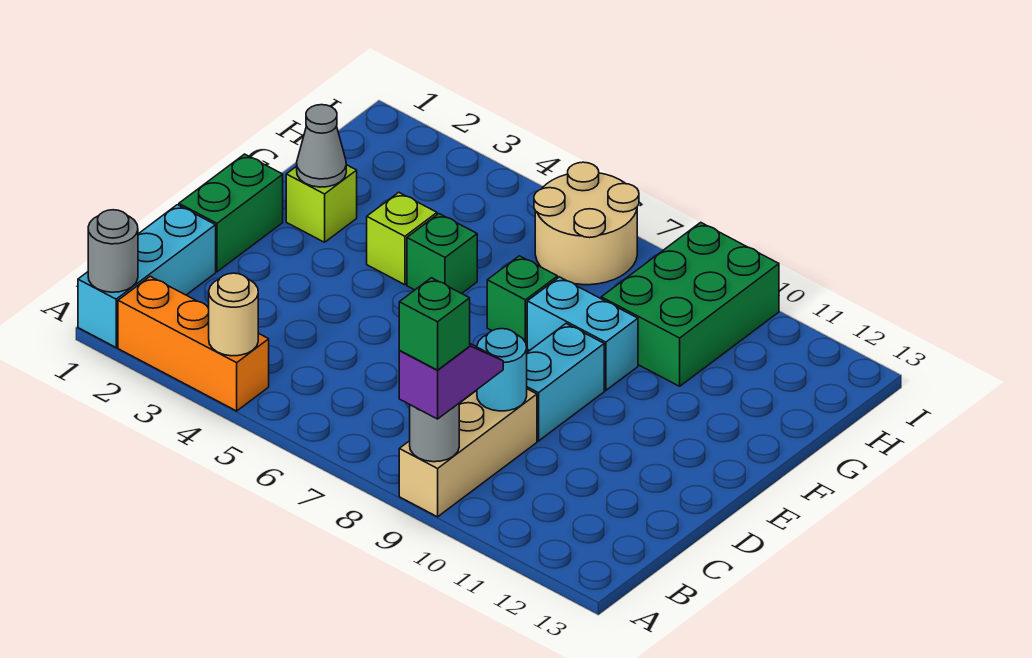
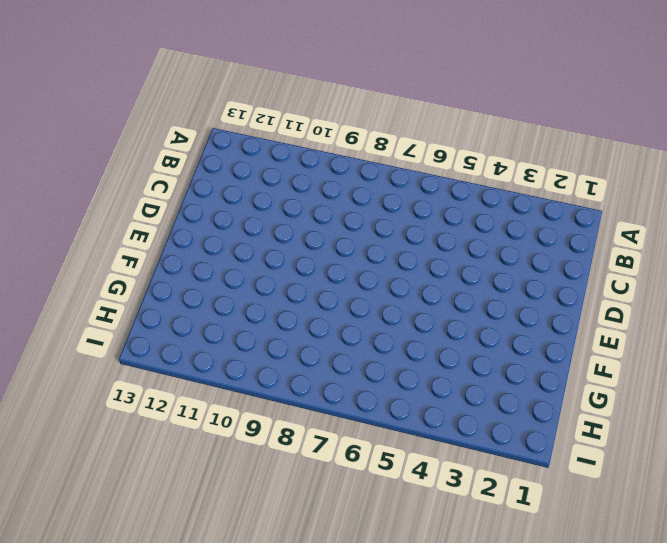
none -> cyan brick A1:C1 level 1
none -> orange brick A2:A4 level 1
none -> tan brick A9:C9 level 1

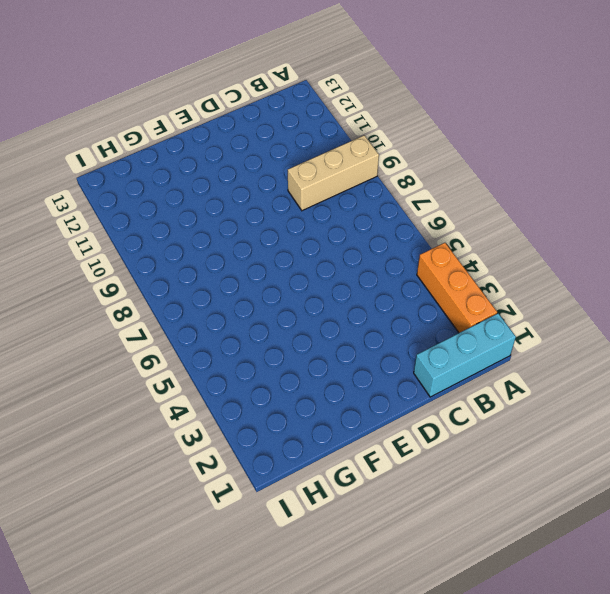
none -> green brick D1:E1 level 1
none -> cyan brick D9:E9 level 1
none -> lime brick F2 level 1

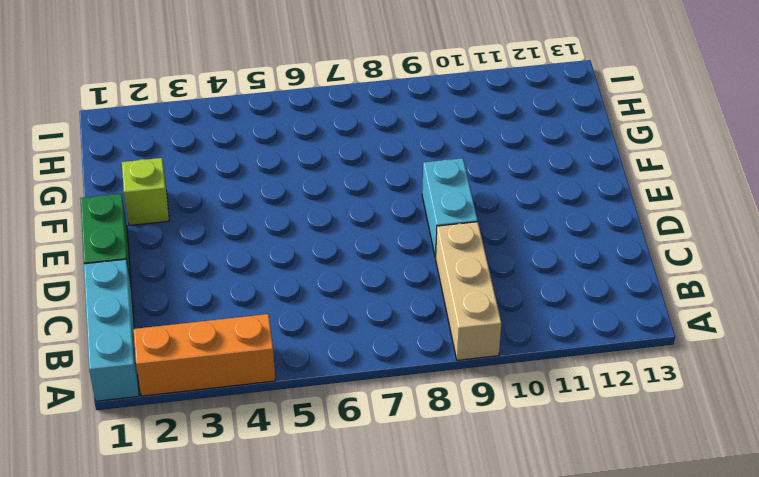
none -> lime brick F4 level 1
none -> green brick F5 level 1
none -> green brick F7 level 1

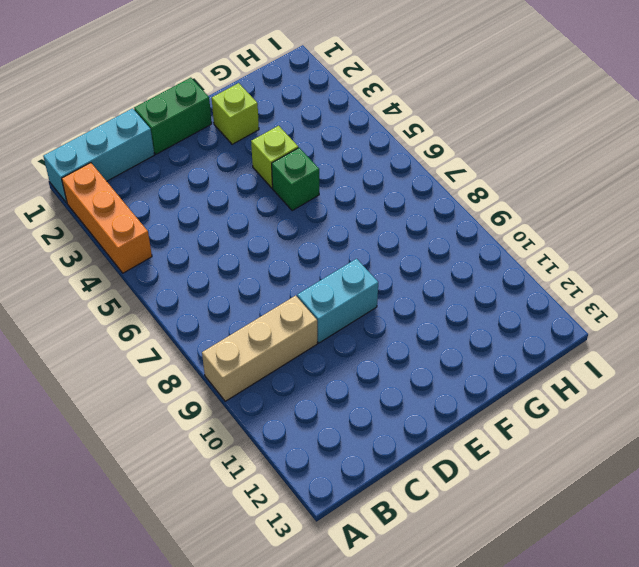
none -> green brick F7 level 1
none -> cyan brick F8:F9 level 1
none -> green brick G9:I10 level 1

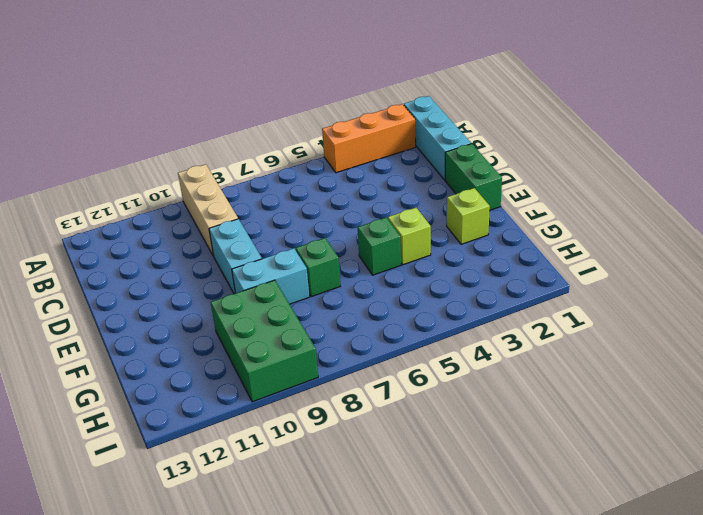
none -> tan round brick H6:I7 level 1
none -> grey round brick A1 level 2
none -> tan round brick A4 level 2

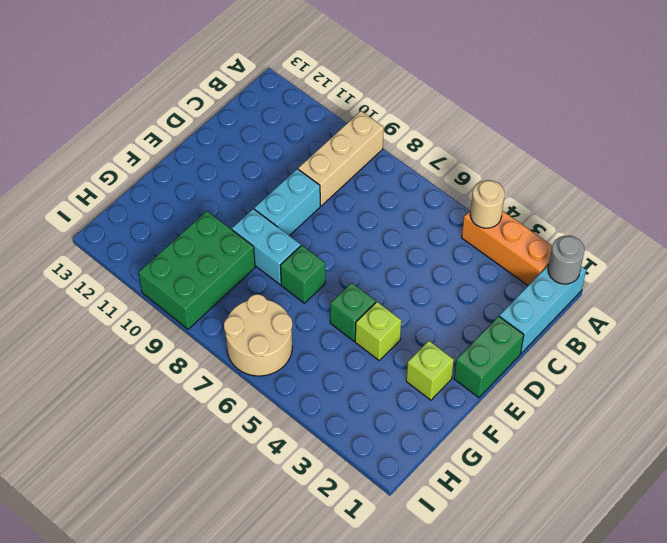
none -> grey round brick A9 level 2
none -> cyan round brick C9 level 2
none -> grey cone F2 level 2

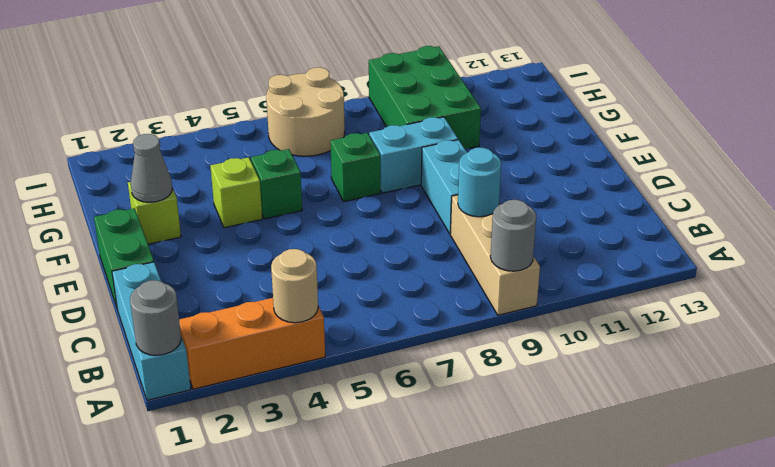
none -> purple slope A9:B9 level 3 top A
none -> green brick A9 level 4

